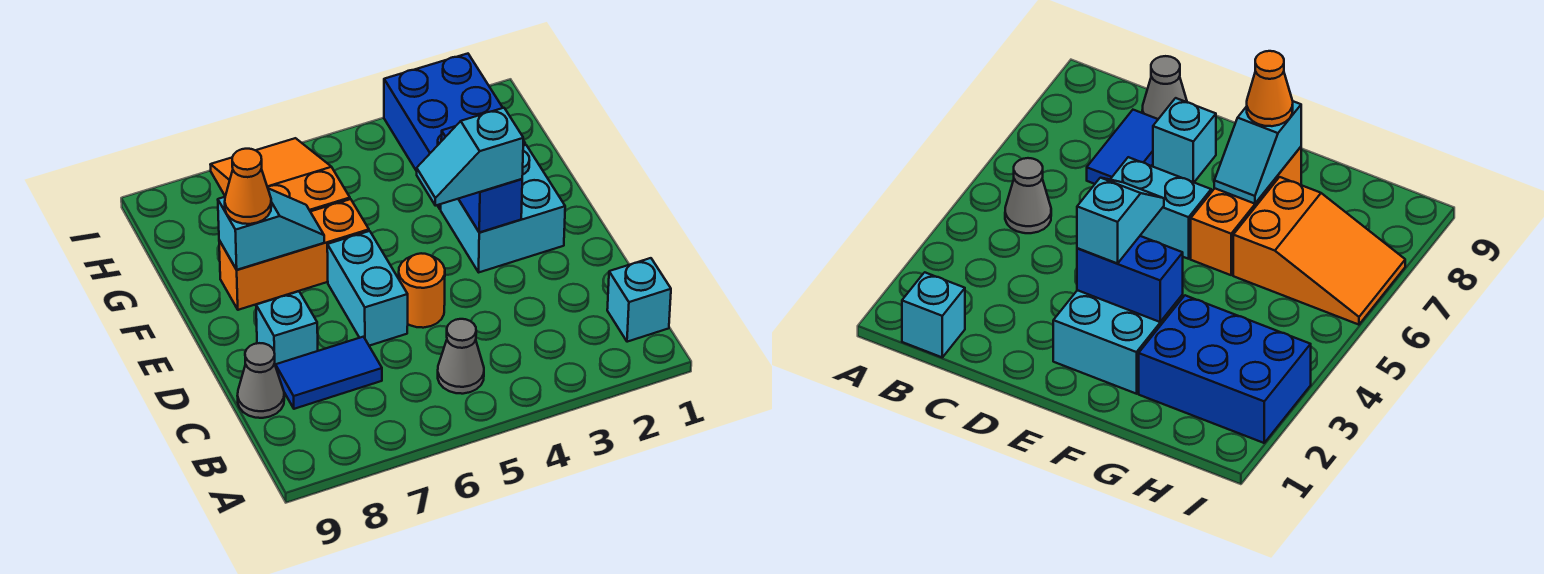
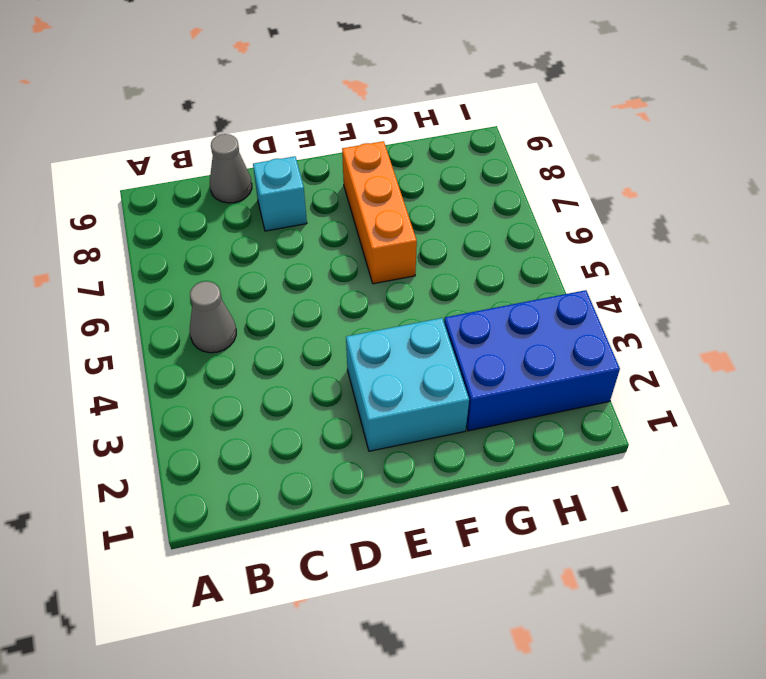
none -> cyan brick B1 level 1
none -> blue tile C7:C8 level 1
none -> orange round brick D5 level 1

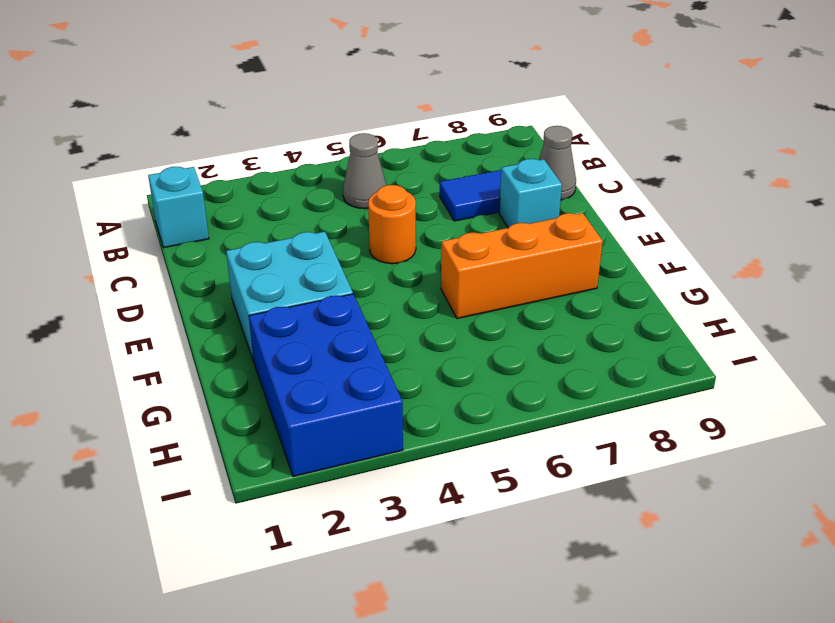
none -> cyan brick D6:E6 level 1
none -> orange slope G6:I7 level 1 top G
none -> blue brick E3:F3 level 2

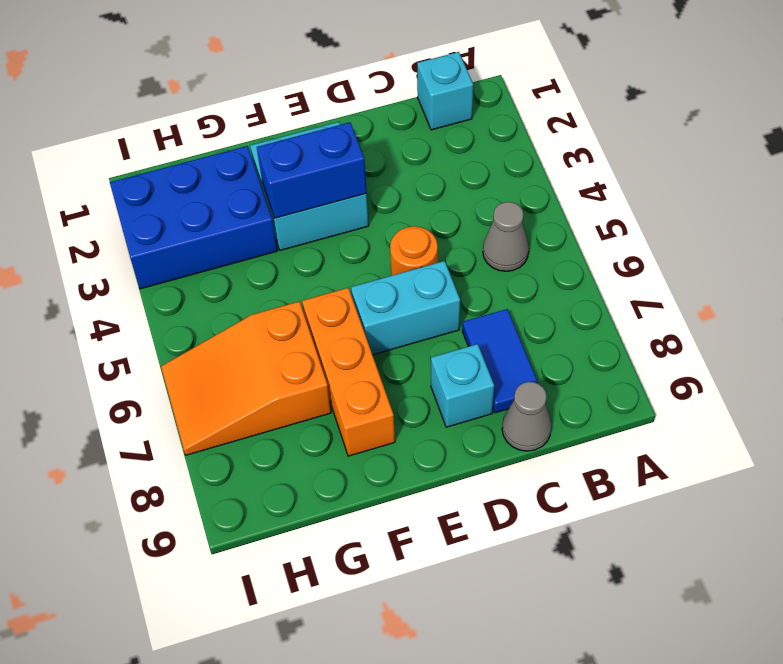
none -> cyan slope F7:F8 level 2 top 8
none -> cyan slope E3:E4 level 3 top 3
none -> orange cone F8 level 3

